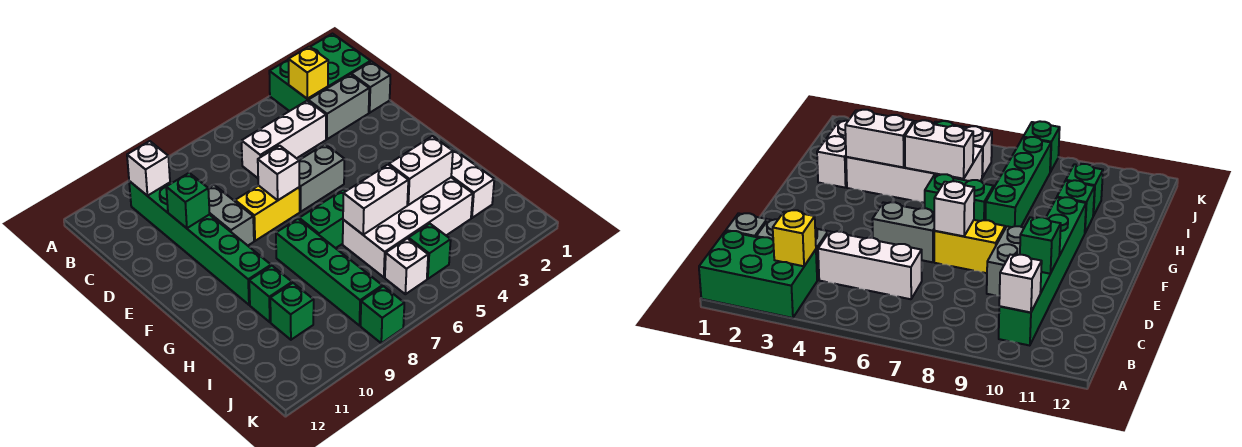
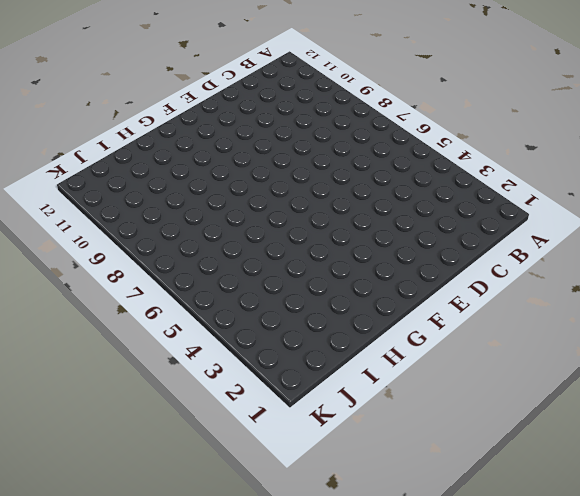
none -> green brick A1:B3 level 1
none -> green brick B10:G10 level 1
none -> grey brick C1 level 1

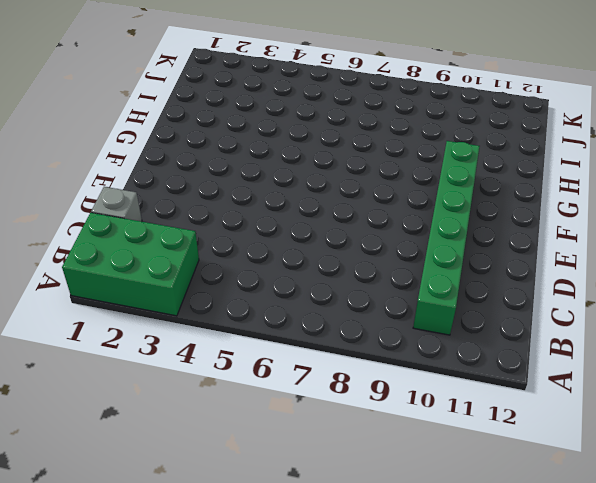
none -> grey brick C2:C3 level 1
none -> white brick C4:C6 level 1
none -> grey brick D9:E9 level 1

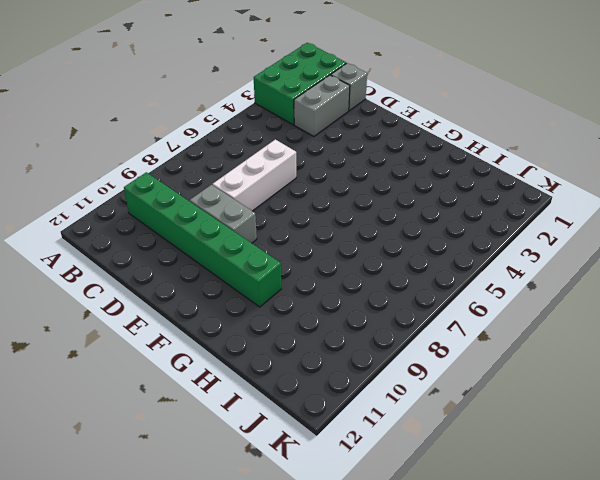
white brick D6:D8 level 1 -> white brick C4:C6 level 1
none -> grey brick E5:E6 level 1
none -> yellow brick E7:E8 level 1
none -> green brick G6:G7 level 1

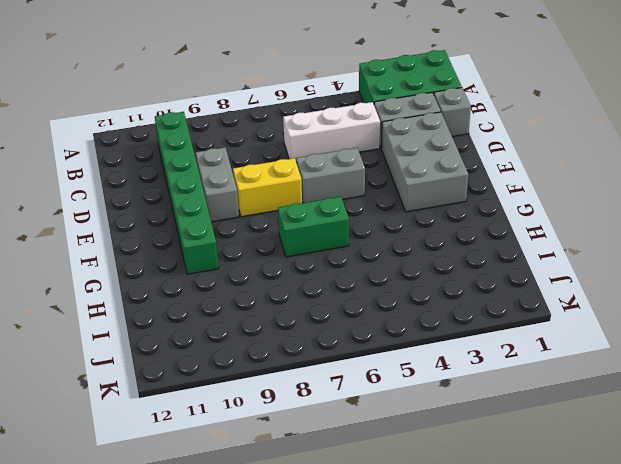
grey brick D2:F3 level 1 -> none
none -> green brick G8:J8 level 1
none -> white brick H2:I2 level 1
none -> white brick H3:I6 level 1

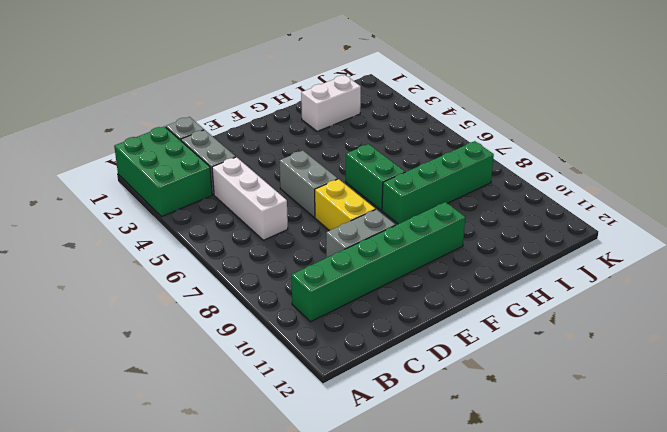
none -> white brick H3:I6 level 1
none -> green brick H10 level 1
none -> green brick I10 level 1

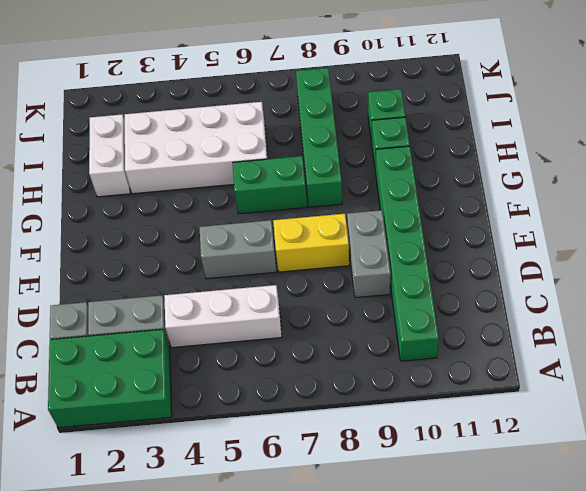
none -> green brick J5 level 1
none -> white brick J6 level 1
none -> green brick K8 level 1

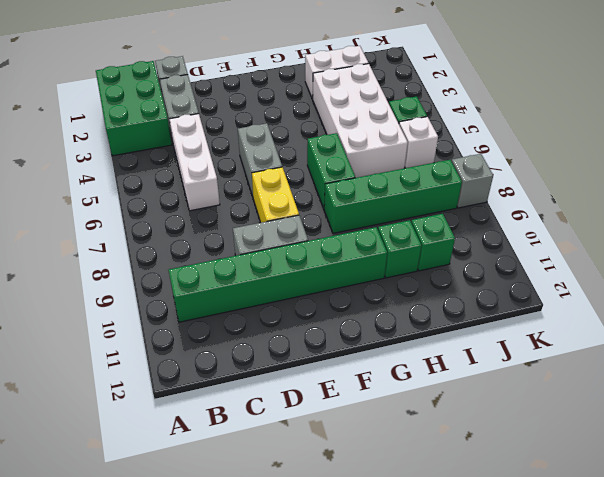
grey brick K8 level 1 -> green brick K8 level 1
none -> yellow brick B3 level 2
none -> white brick B10 level 2
none -> green brick D10 level 2

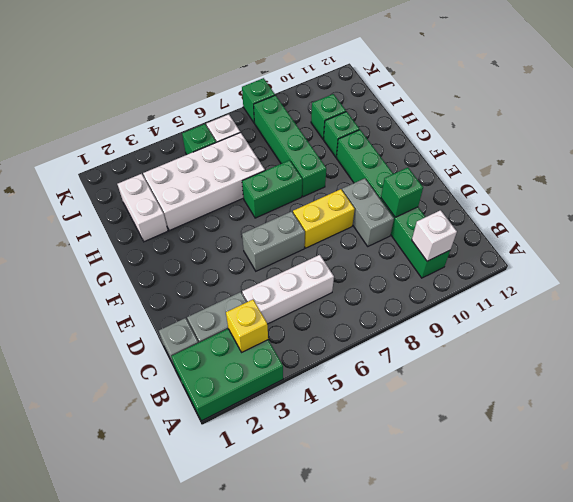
none -> white brick E7 level 2
none -> white brick H3:H4 level 2
none -> white brick H5:H6 level 2

